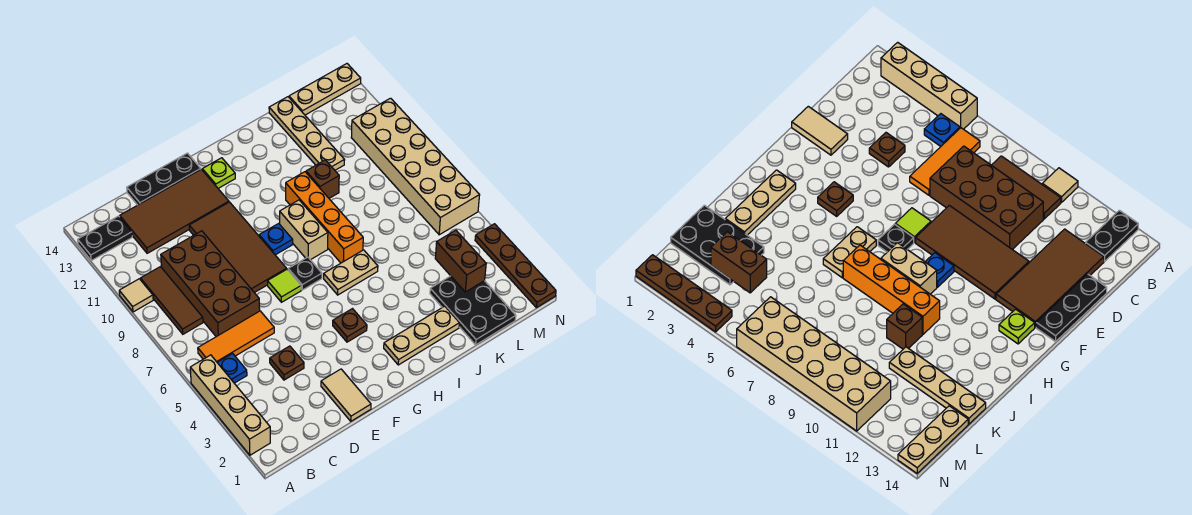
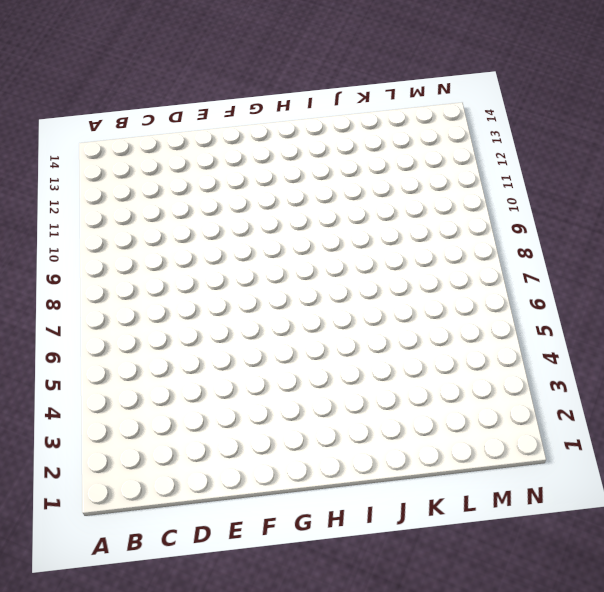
none -> tan brick A2:A5 level 1
none -> tan tile A10 level 1
none -> black plate A13:B13 level 1

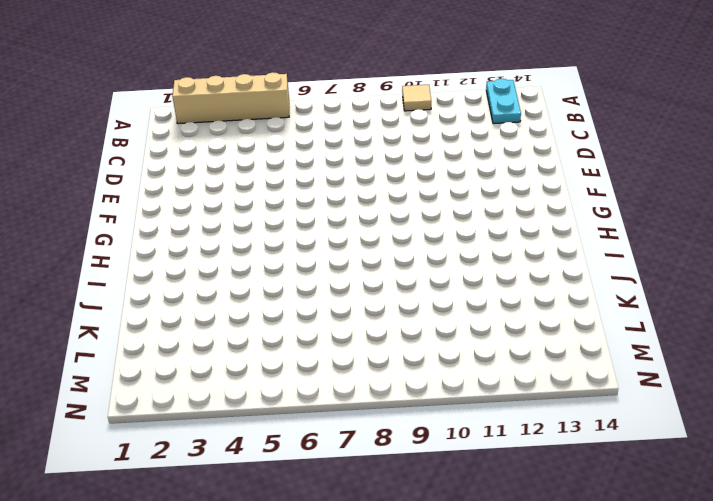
cyan plate A13:B13 level 1 -> black plate A13:B13 level 1
none -> blue plate B5 level 1
none -> orange tile B6:D6 level 1
none -> brown tile B8:B10 level 1

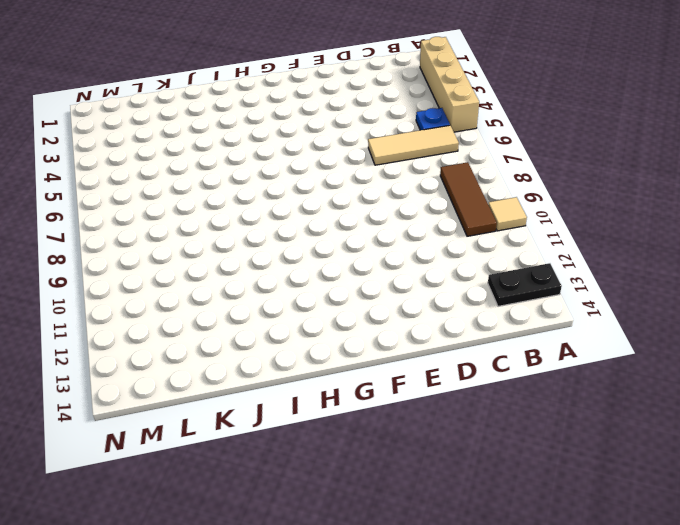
tan tile B6:D6 level 1 -> orange tile B6:D6 level 1
none -> brown brick C7:D10 level 1
none -> brown tile C12:F13 level 1
none -> brown plate D4 level 1

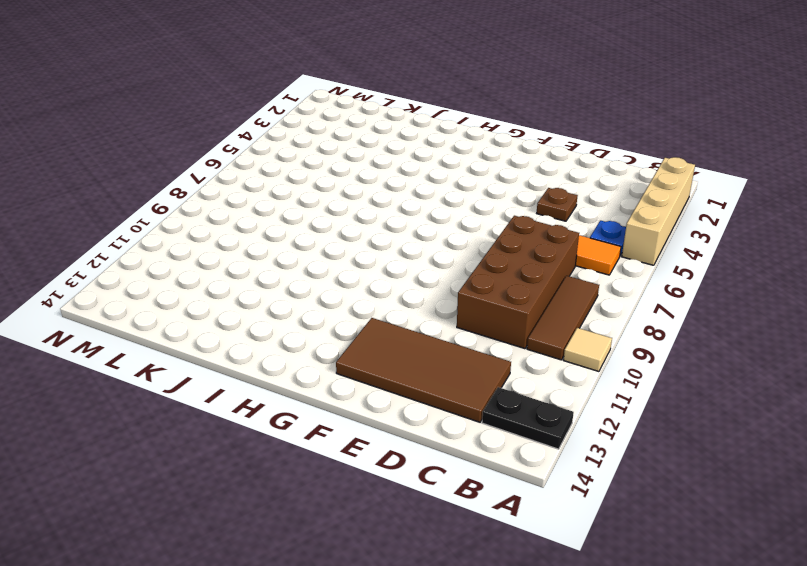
none -> black plate D14:F14 level 1
none -> tan tile E1:E2 level 1
none -> brown tile E8:F11 level 1

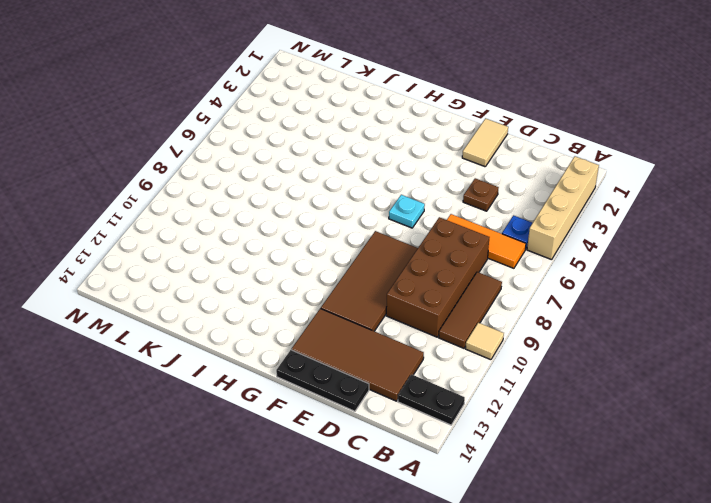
cyan plate F6 level 1 -> none
none -> lime tile F7 level 1
none -> brown plate G4 level 1
none -> black plate G7 level 1

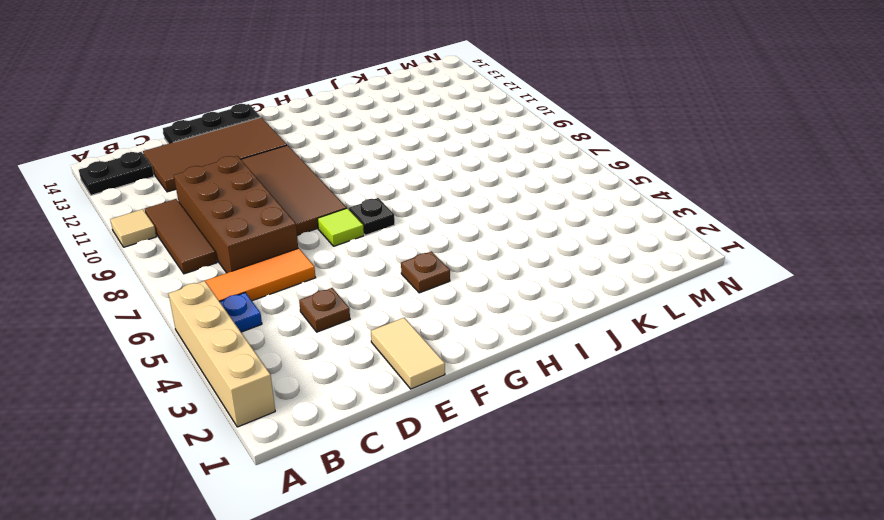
none -> blue plate G9 level 1
none -> lime plate G13 level 1
none -> tan plate H2:J2 level 1

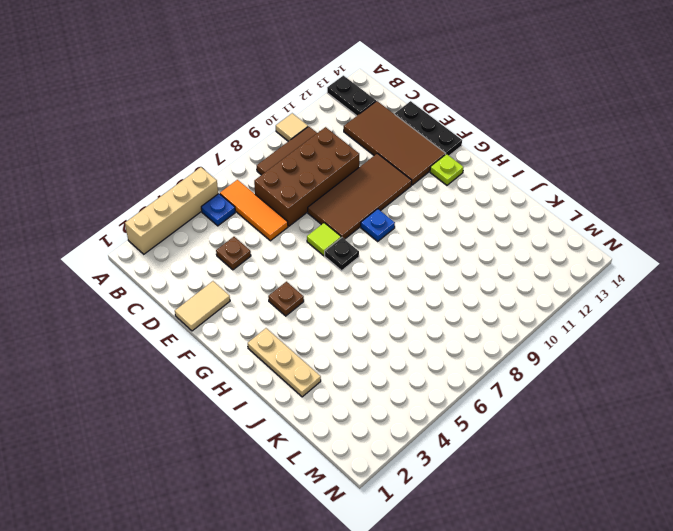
none -> tan plate H6:I6 level 1
none -> tan brick H8:H9 level 1
none -> orange brick I7:I10 level 1

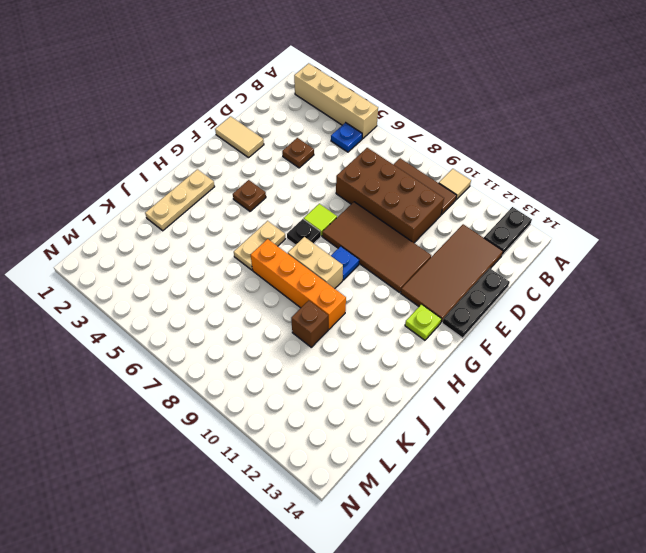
none -> orange tile B6:D6 level 1
none -> black plate K1:L3 level 1
none -> tan plate K11:K14 level 1

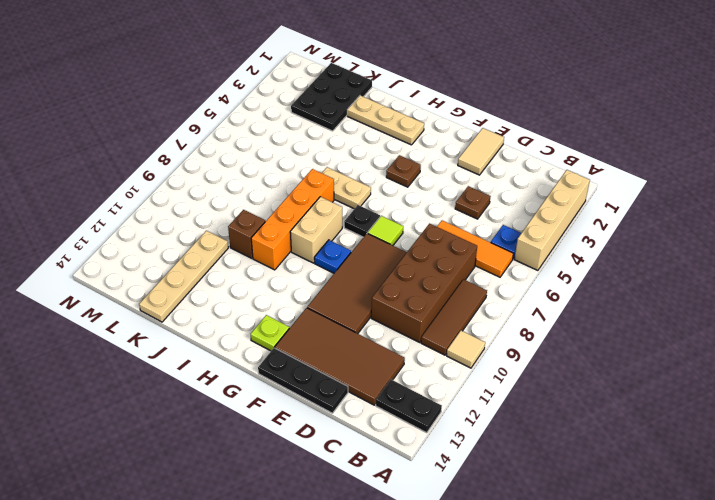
none -> tan plate L14:N14 level 1
none -> tan brick M6:N11 level 1
none -> brown plate N1:N4 level 1

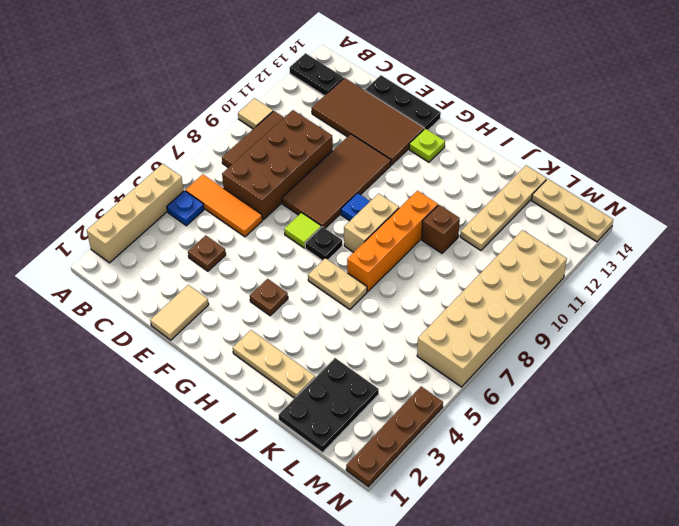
none -> brown brick L3:L4 level 2

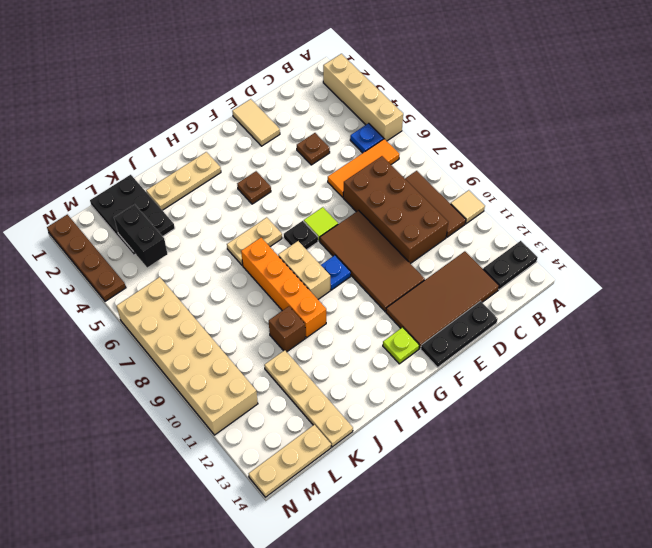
black brick L3:L4 level 2 -> brown brick L3:L4 level 2

